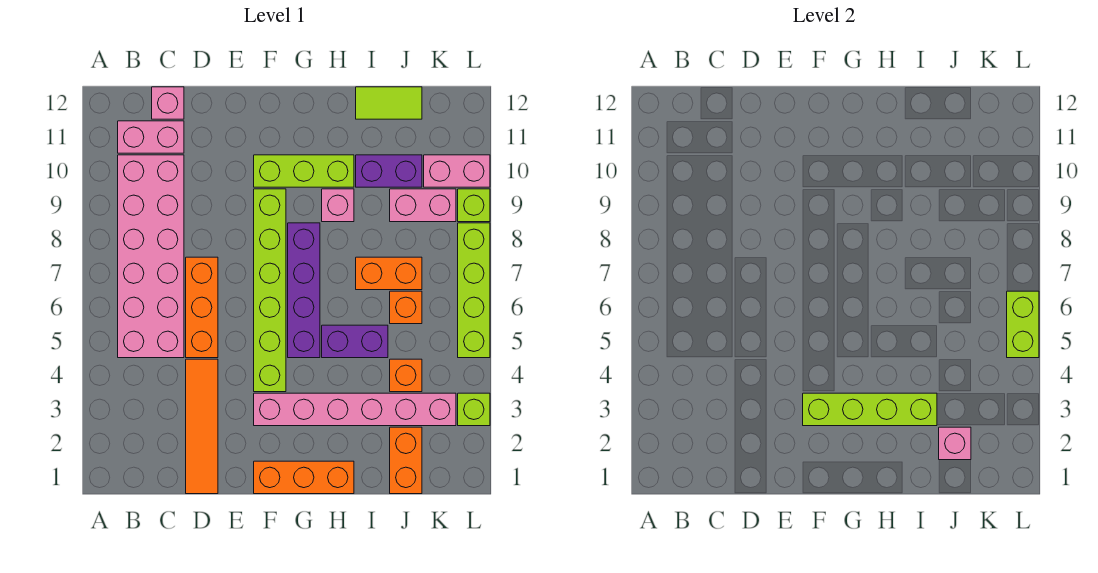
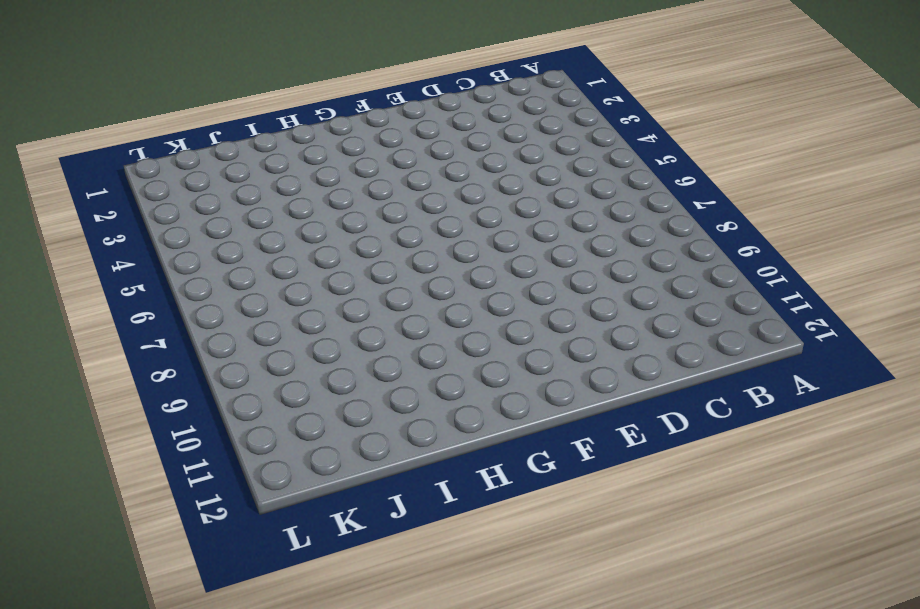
none -> pink brick B5:C10 level 1
none -> pink brick B11:C11 level 1
none -> pink brick C12 level 1

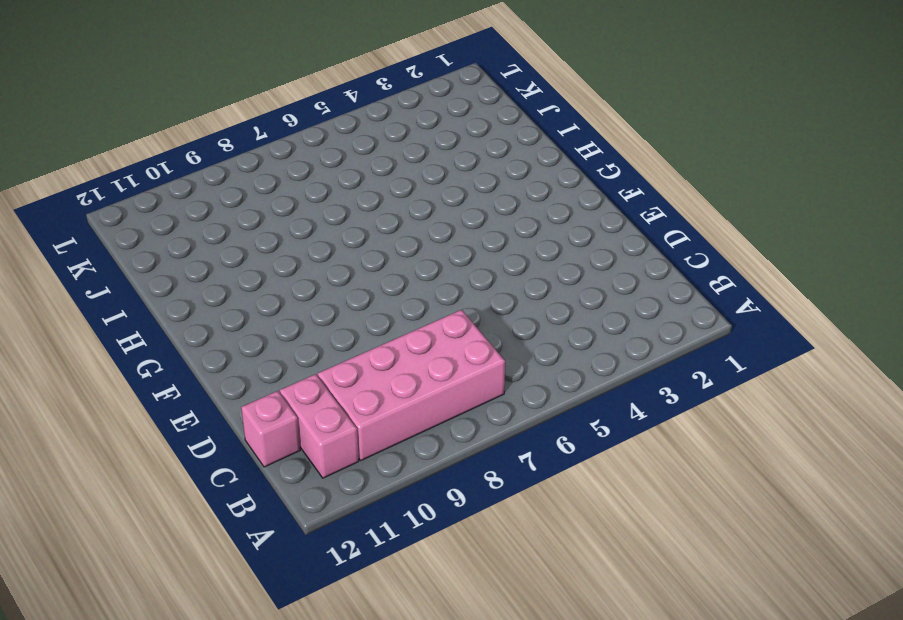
pink brick B7:C10 level 1 -> pink brick B5:C10 level 1
none -> orange tile D1:D4 level 1
none -> orange brick D5:D7 level 1
none -> orange brick F1:H1 level 1

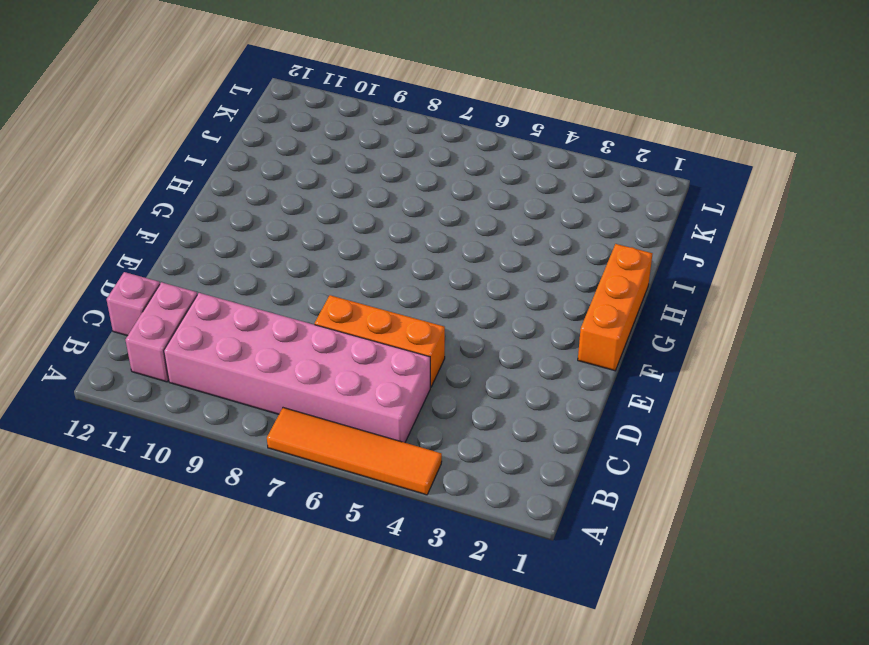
orange tile A4:A7 level 1 -> orange tile D1:D4 level 1
none -> pink brick F3:K3 level 1
none -> lime brick F4:F9 level 1
none -> lime brick F10:H10 level 1

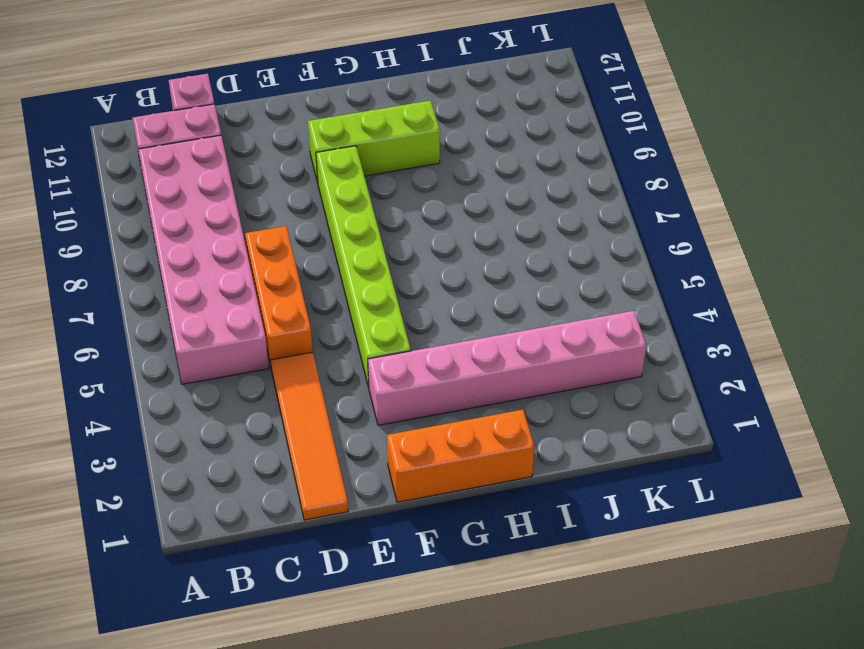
none -> purple brick G5:G8 level 1
none -> purple brick H5:I5 level 1
none -> pink brick H9 level 1

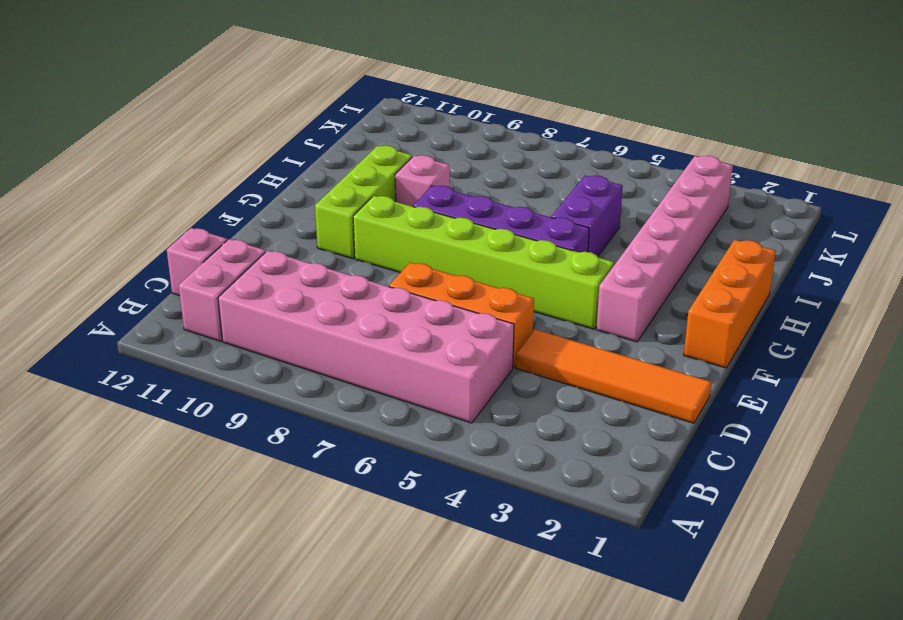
none -> orange brick I7:J7 level 1
none -> purple brick I10:J10 level 1
none -> lime tile I12:J12 level 1

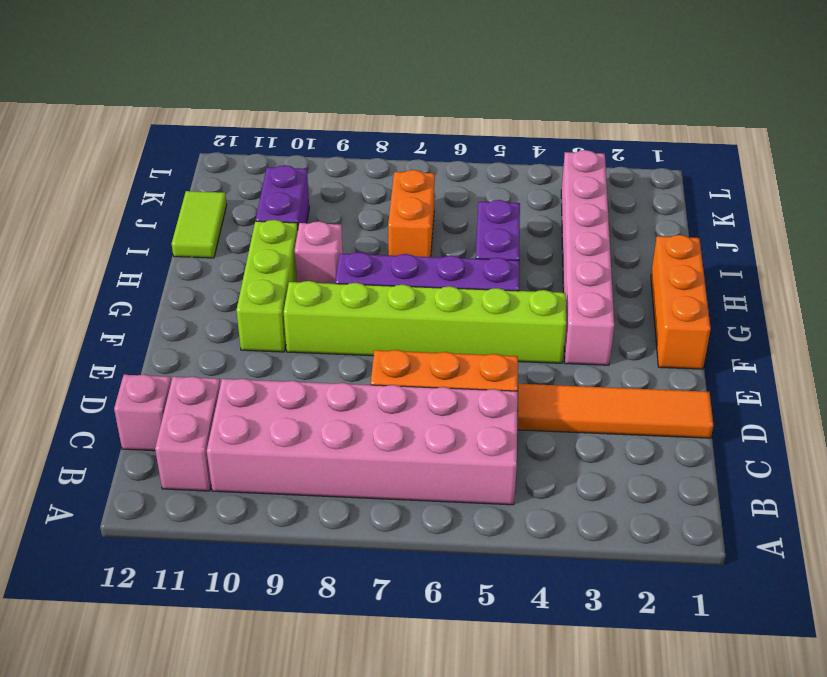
none -> orange brick J1:J2 level 1
none -> orange brick J4 level 1
none -> orange brick J6 level 1

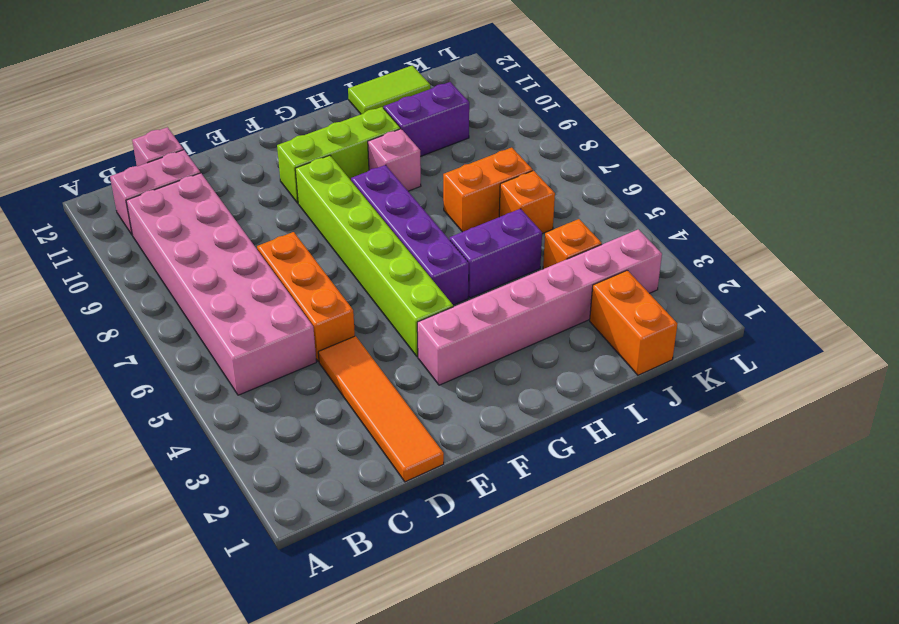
none -> orange brick F1:H1 level 1
none -> pink brick J9:K9 level 1
none -> pink brick K10:L10 level 1

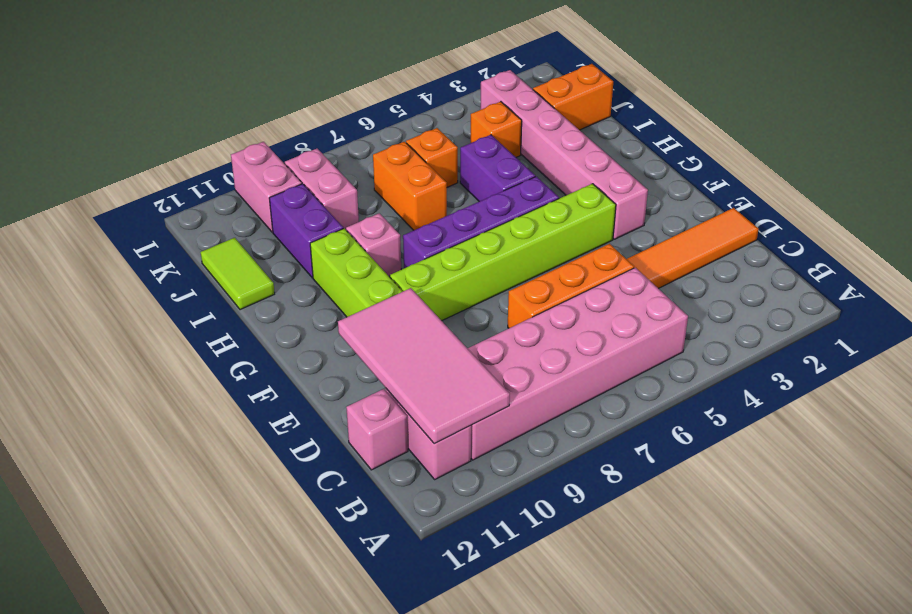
pink tile B10:E11 level 2 -> none
none -> orange brick F1:H1 level 1
none -> lime brick L3 level 1
none -> lime brick L5:L8 level 1

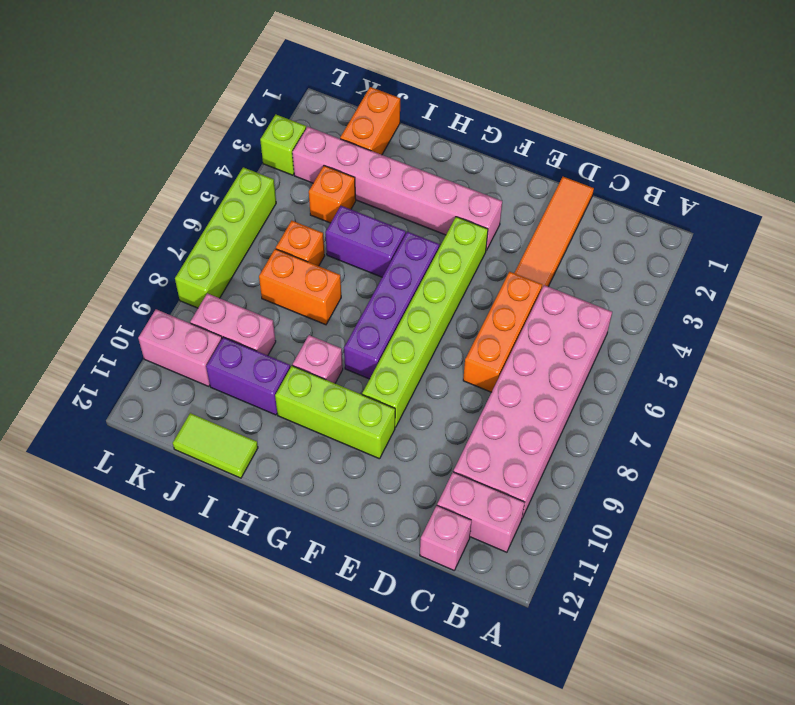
none -> orange brick F1:H1 level 1
none -> lime brick L9 level 1
none -> lime brick F3:I3 level 2

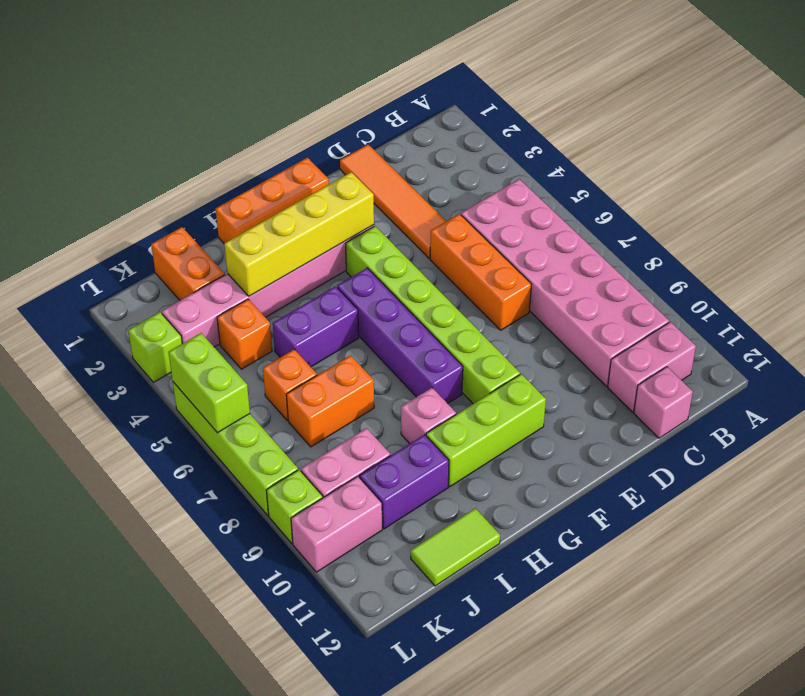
yellow brick F3:I3 level 2 -> lime brick F3:I3 level 2
none -> pink brick J2 level 2

